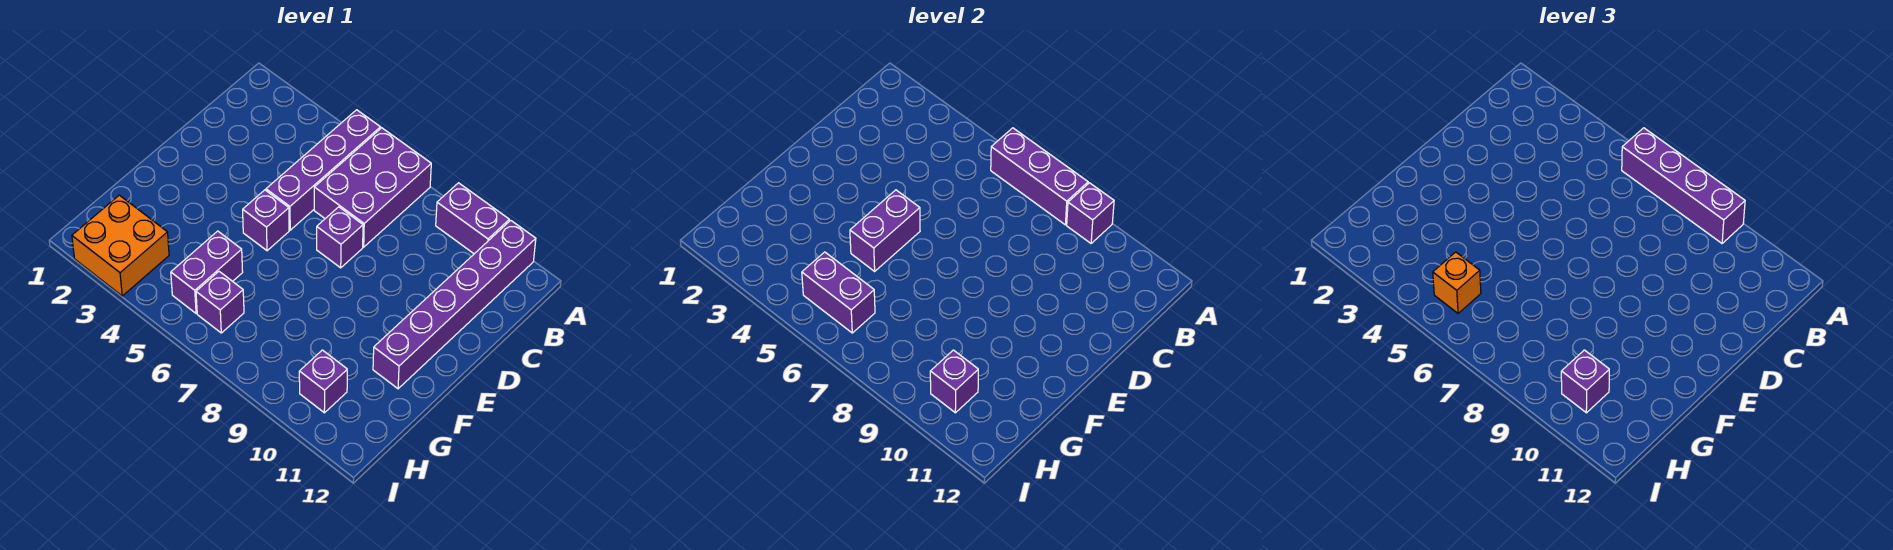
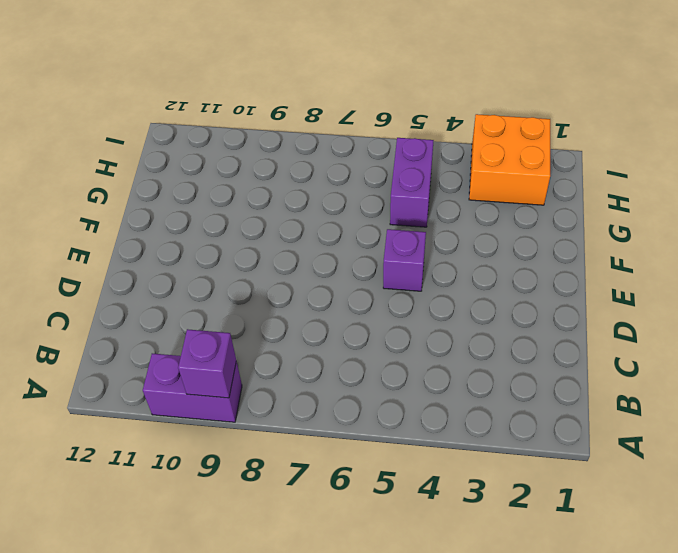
none -> purple brick A5:D5 level 1
none -> purple brick A6:C7 level 1
none -> purple brick A11:F11 level 1

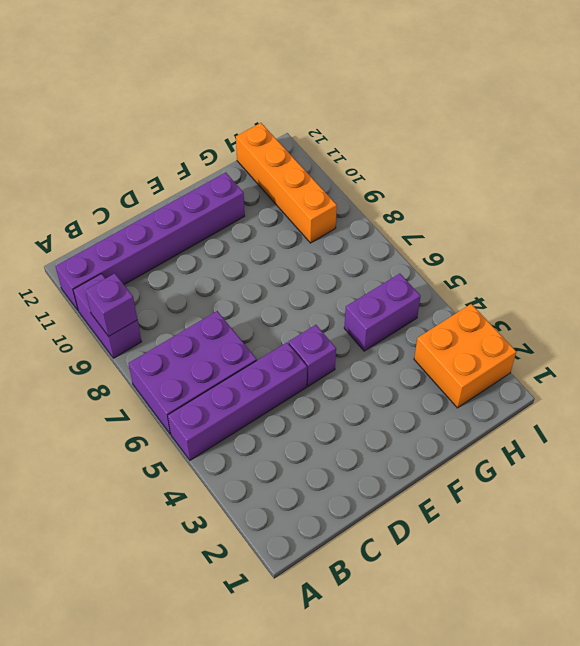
orange brick H9:H12 level 1 -> purple brick H10 level 1
none -> purple brick D7 level 1
none -> purple brick H6 level 1
none -> purple brick A6:A8 level 2

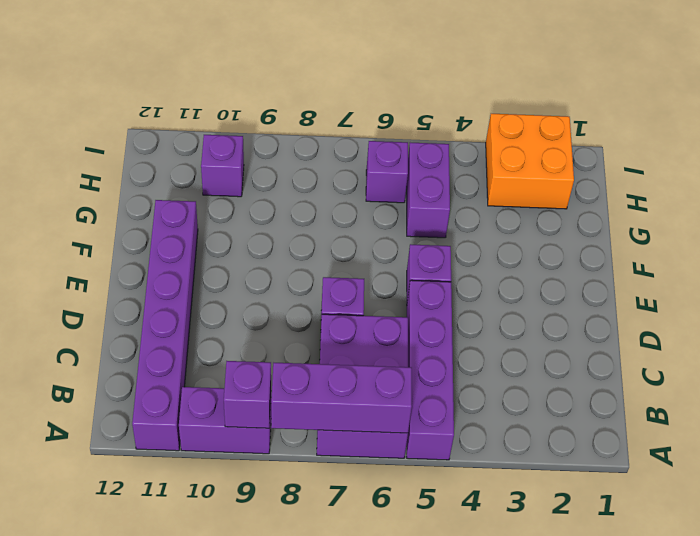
none -> purple brick E5:F5 level 2
none -> purple brick H5:H6 level 2
none -> purple brick H10 level 2

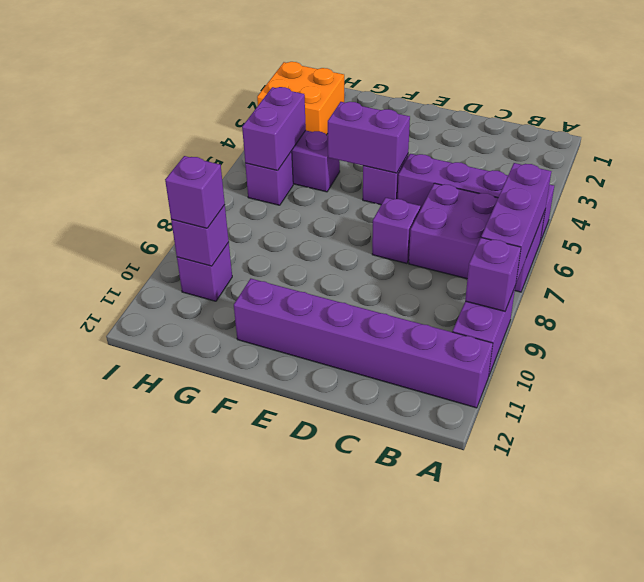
none -> purple brick A6:A9 level 3
none -> orange brick H5 level 3

